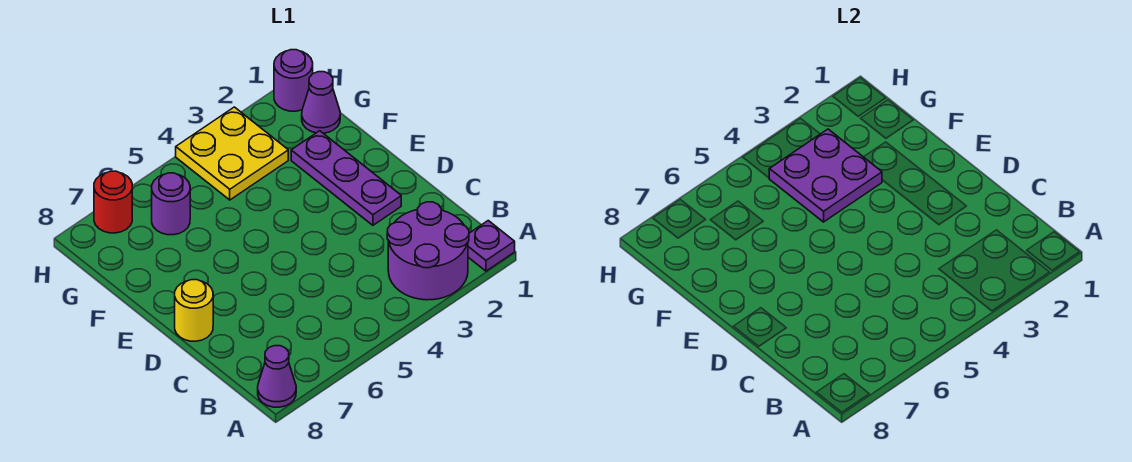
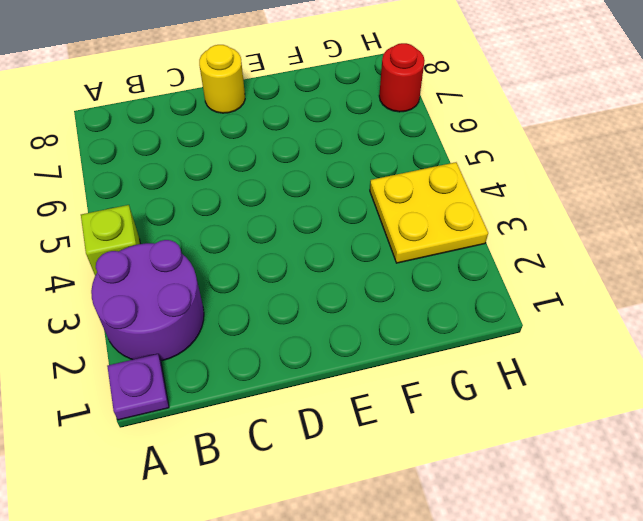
lime brick A4 level 1 -> none
none -> purple cone A8 level 1
none -> purple plate D2:F2 level 1

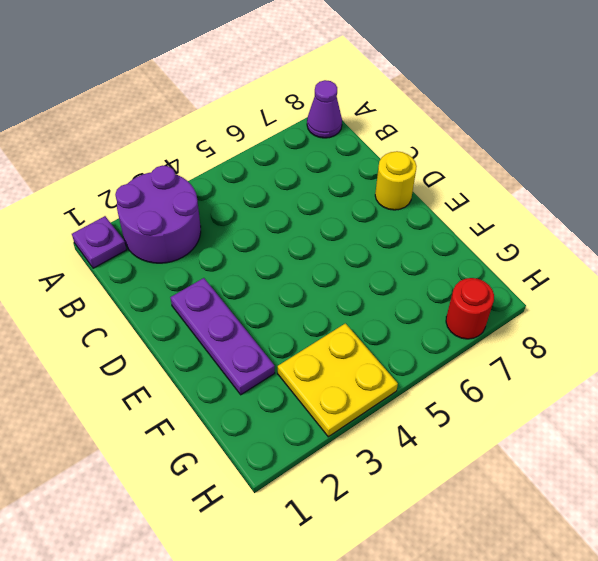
none -> purple cone G1 level 1
none -> purple round brick G6 level 1

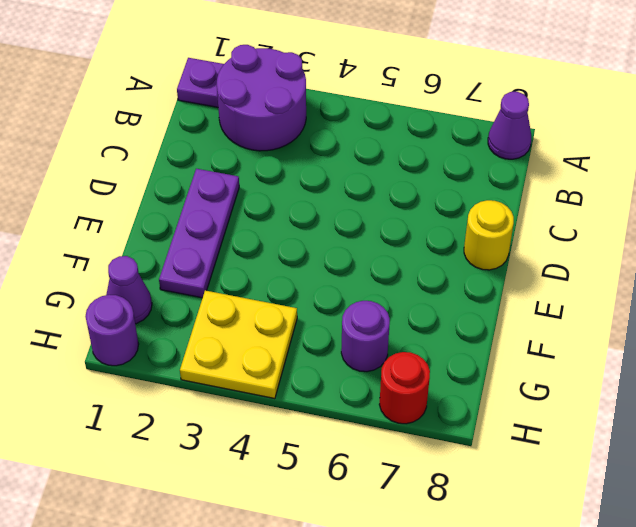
none -> purple plate F3:G4 level 2

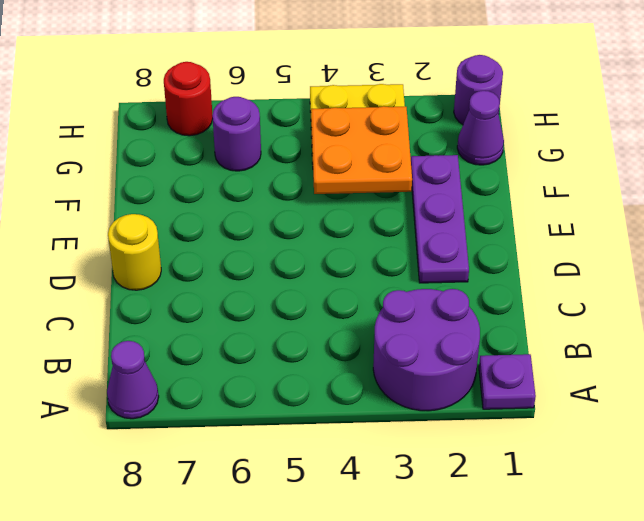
orange plate F3:G4 level 2 -> purple plate F3:G4 level 2

